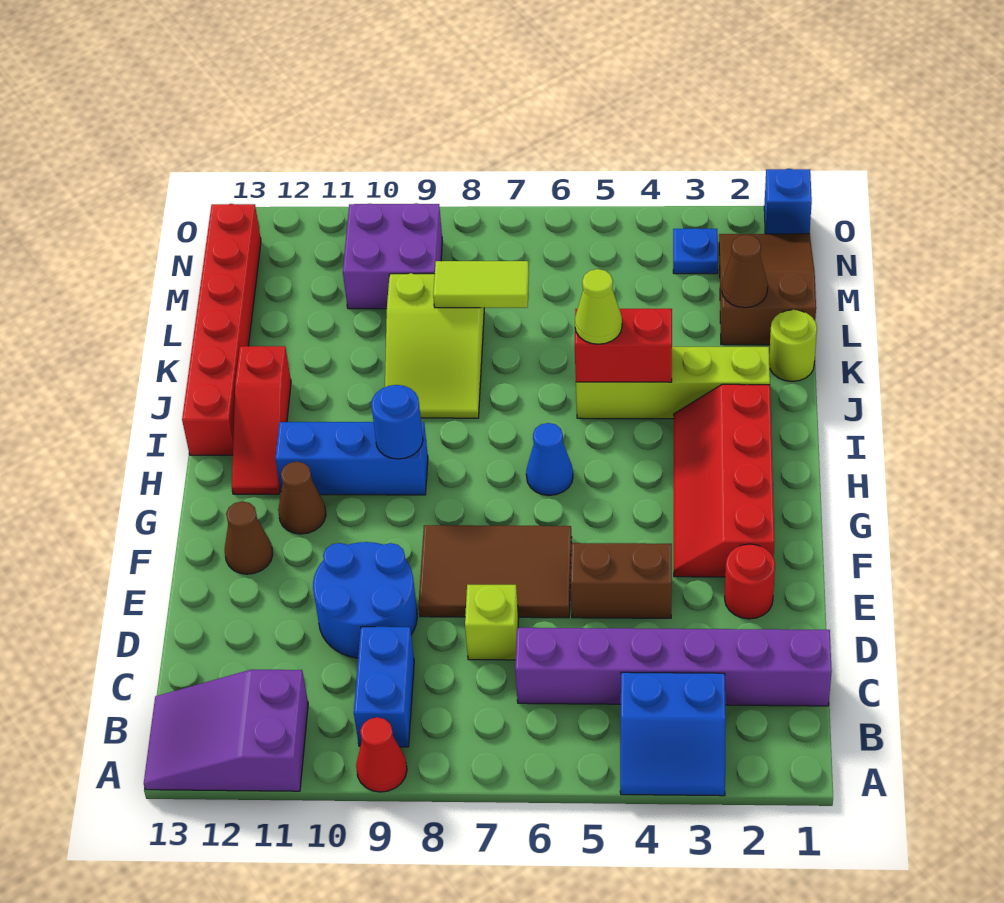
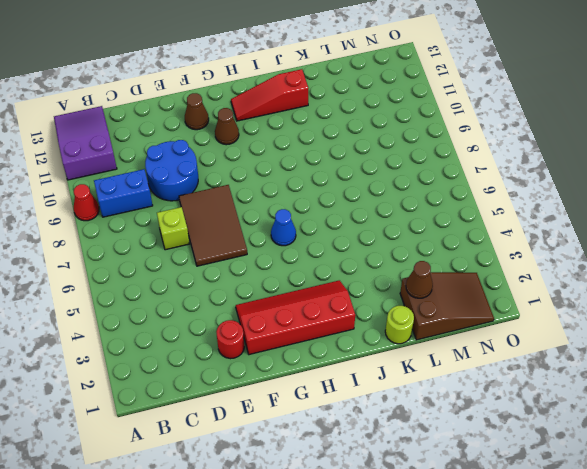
none -> blue slope A3:B4 level 1 top B
none -> purple brick C1:C6 level 1
none -> brown brick E4:E5 level 1

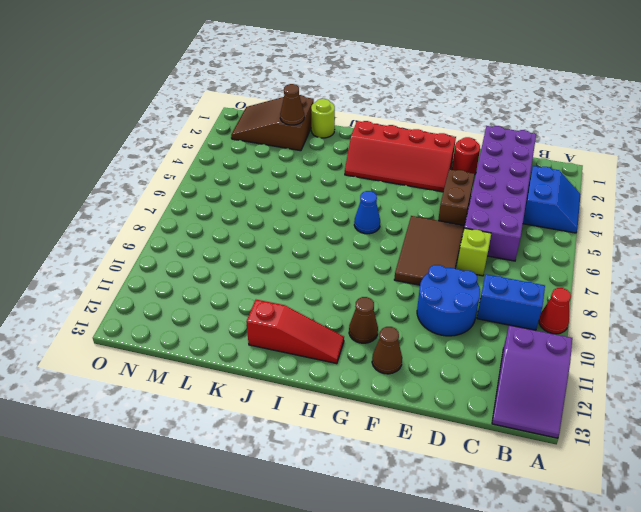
purple brick C1:D6 level 1 -> purple brick C1:C6 level 1
none -> blue brick H9:H11 level 1
none -> red brick I13:N13 level 1
none -> lime brick J2:J5 level 1

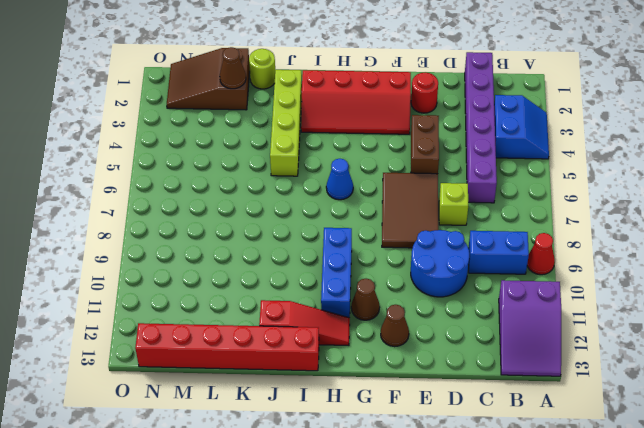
none -> lime slope J8:L9 level 1 top L
none -> purple brick M9:N10 level 1
none -> blue plate N3 level 1

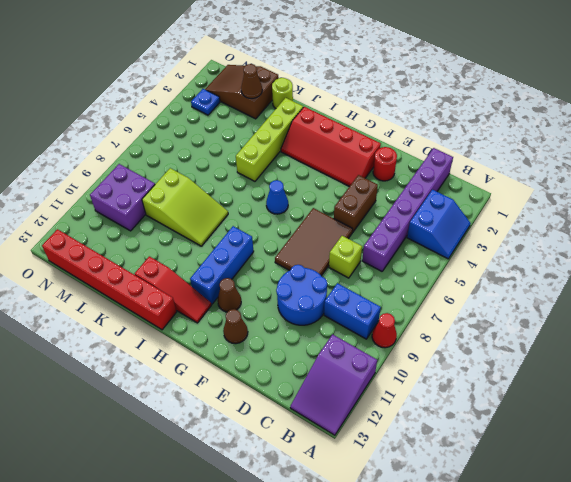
none -> blue brick O1 level 1
none -> blue round brick H9 level 2
none -> red brick J4:J5 level 2

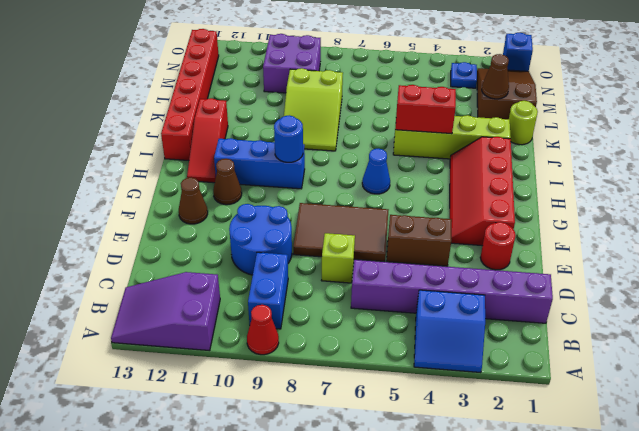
none -> lime tile L7:L8 level 2
none -> lime cone J5 level 3

